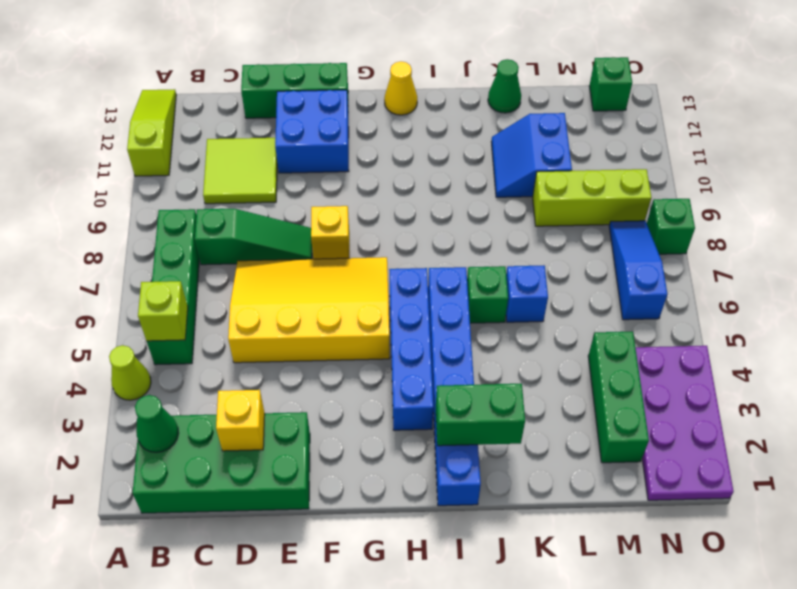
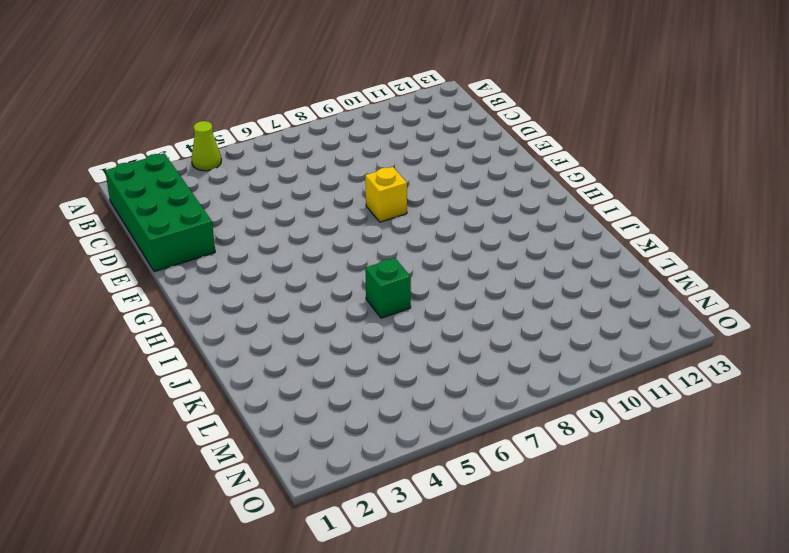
none -> lime slope A11:A13 level 1 top 11
none -> green brick B5:B8 level 1
none -> green slope C8:E8 level 1 top C

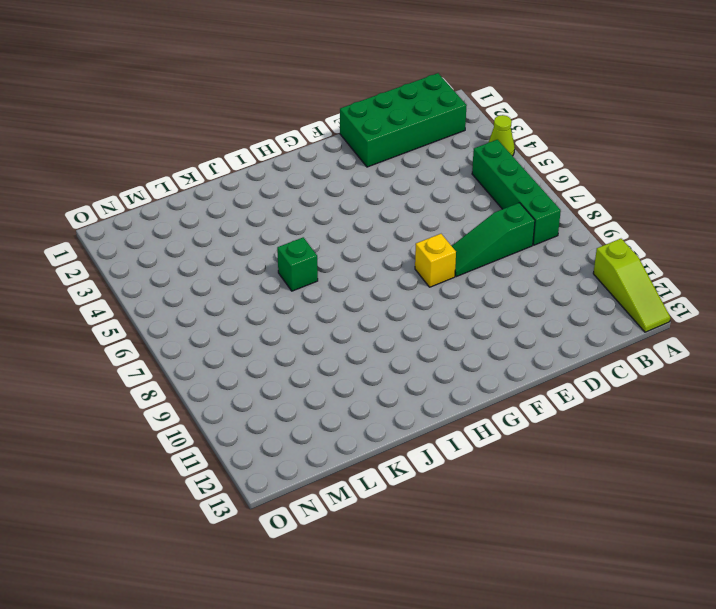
none -> lime tile C10:D11 level 1
none -> yellow slope D5:G7 level 1 top 5
none -> green brick D13:F13 level 1

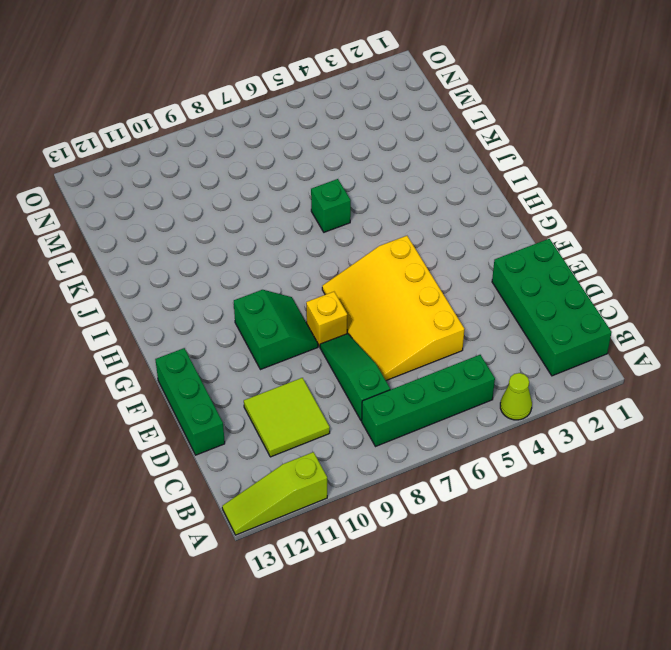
green slope F9:G10 level 1 top 10 -> none
none -> blue brick E11:F12 level 1
none -> blue brick H3:H6 level 1
none -> yellow cone H13 level 1

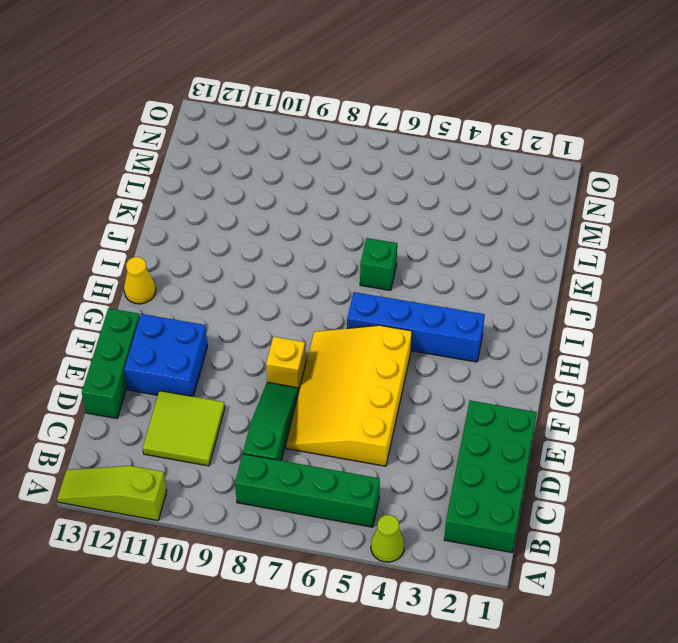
none -> blue brick I1:I6 level 1
none -> blue brick K6 level 1
none -> blue slope K10:L11 level 1 top L

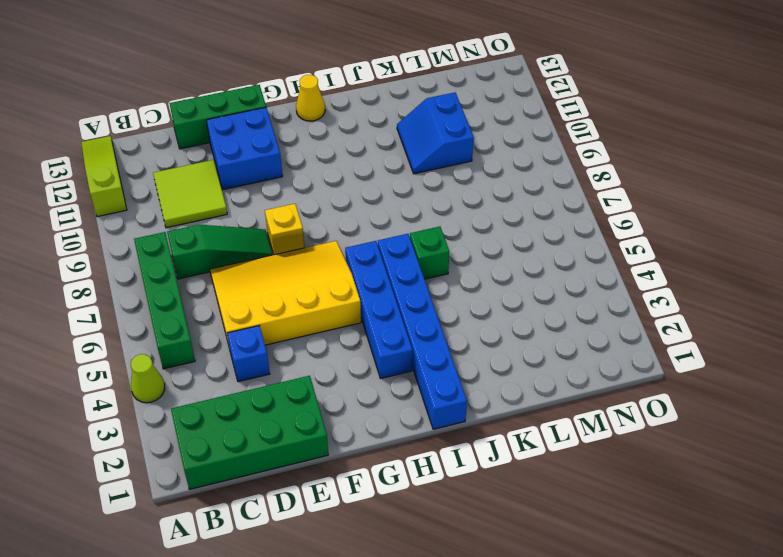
blue brick D4 level 1 -> blue brick K6 level 1
none -> green cone K13 level 1
none -> lime brick L9:N9 level 1
none -> green brick M2:M4 level 1

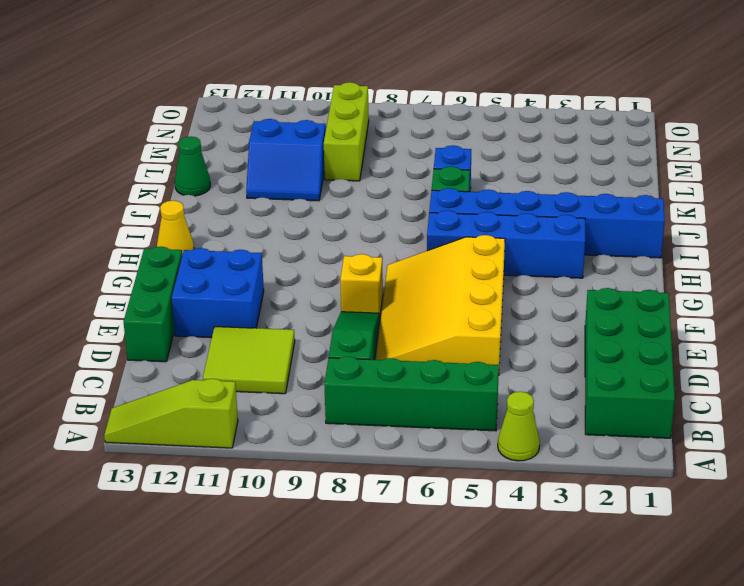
none -> green brick M2:M4 level 1
none -> purple plate N1:O4 level 1
none -> blue slope N6:N8 level 1 top 6

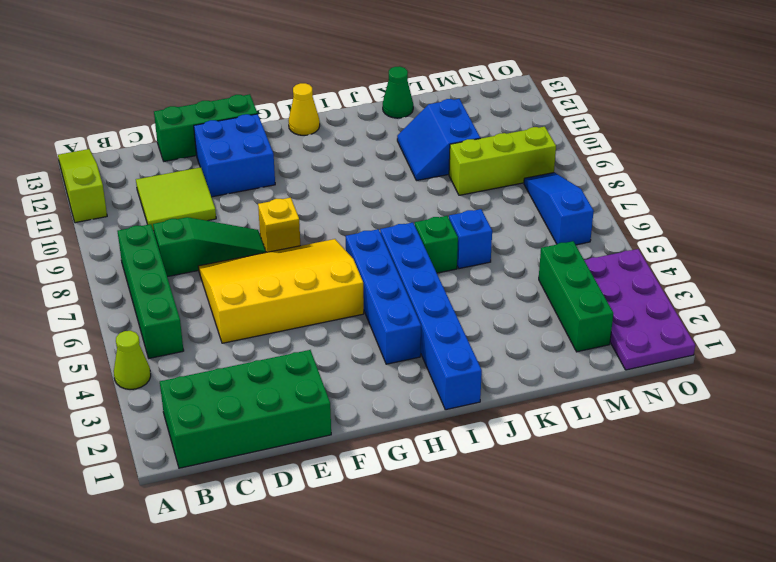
none -> green brick N13 level 1
none -> green brick O8 level 1
none -> green cone B2 level 2

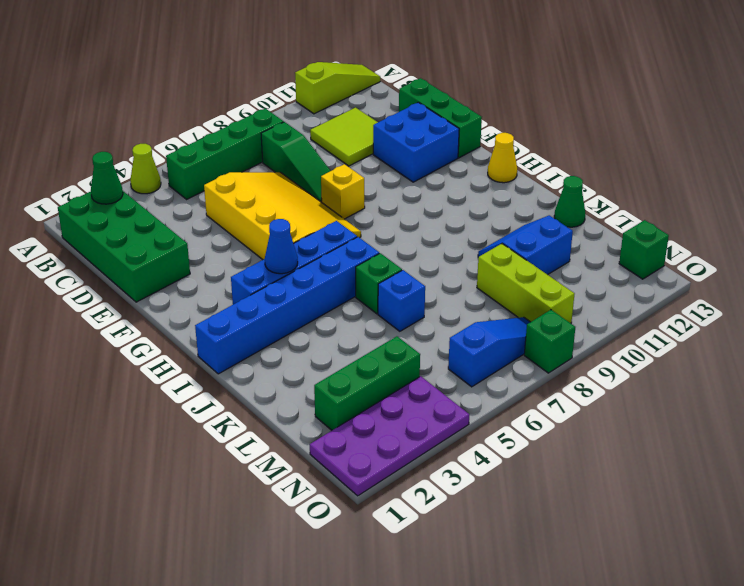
blue cone H4 level 2 -> none
none -> lime brick B5 level 2
none -> yellow brick D2 level 2
none -> green brick I2:J2 level 2

